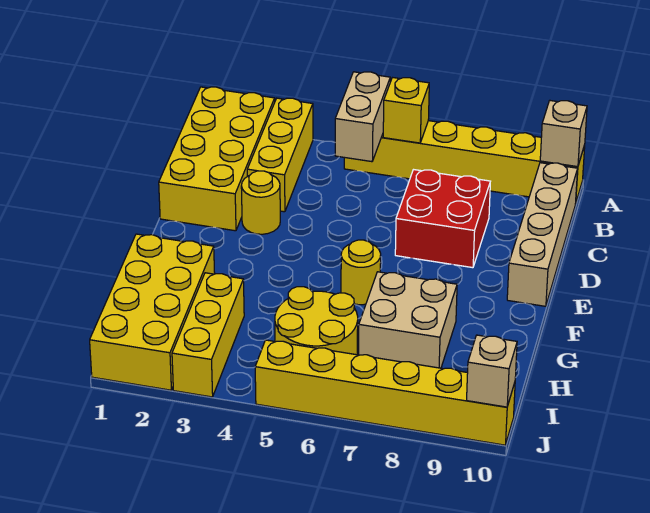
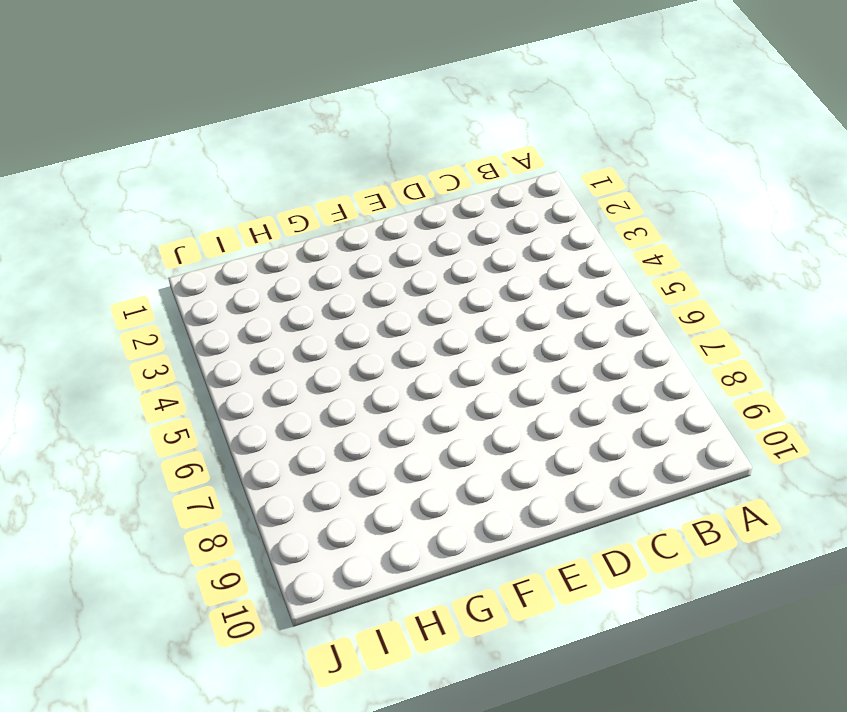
none -> yellow brick A1:D2 level 1
none -> yellow brick A3:C3 level 1
none -> yellow brick A5:A10 level 1

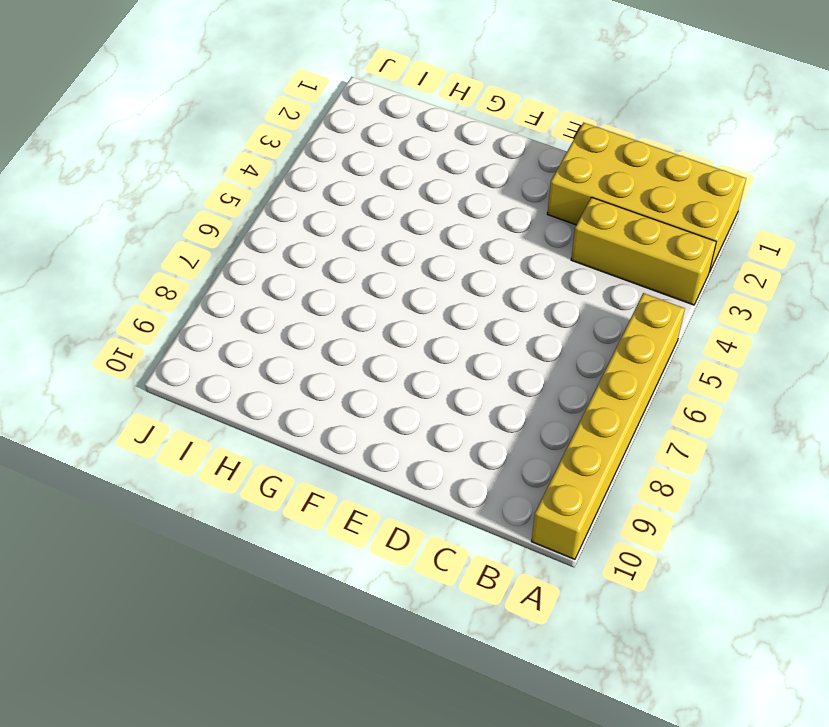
none -> tan brick B10:E10 level 1
none -> red brick C7:D8 level 1
none -> yellow round brick D3 level 1

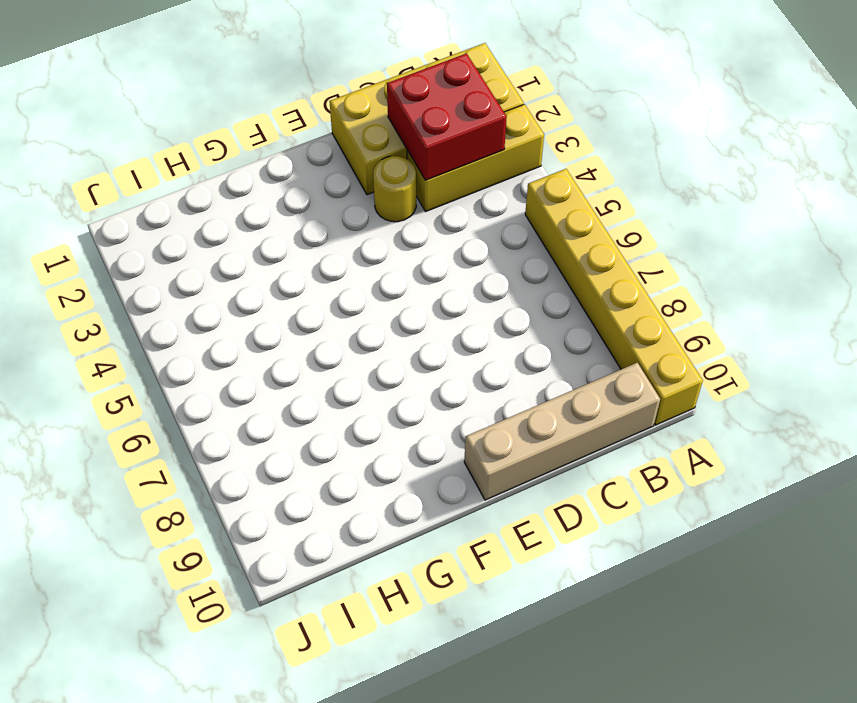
red brick B2:C3 level 2 -> red brick C7:D8 level 1
none -> yellow round brick F6 level 1
none -> yellow brick G1:J2 level 1
none -> tan brick G7:H8 level 1

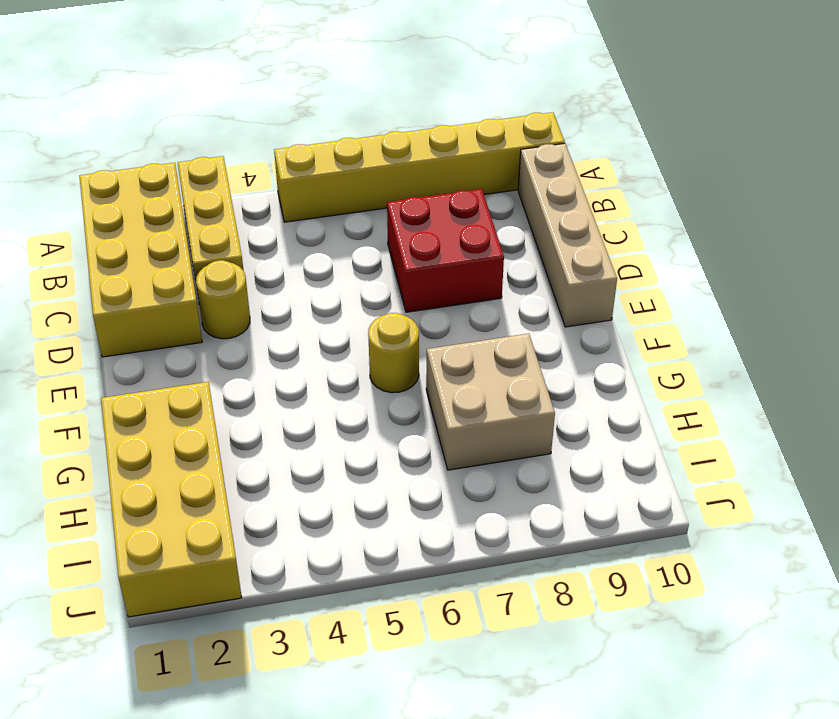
none -> yellow brick H3:J3 level 1
none -> yellow round brick H5:I6 level 1
none -> yellow brick J5:J10 level 1

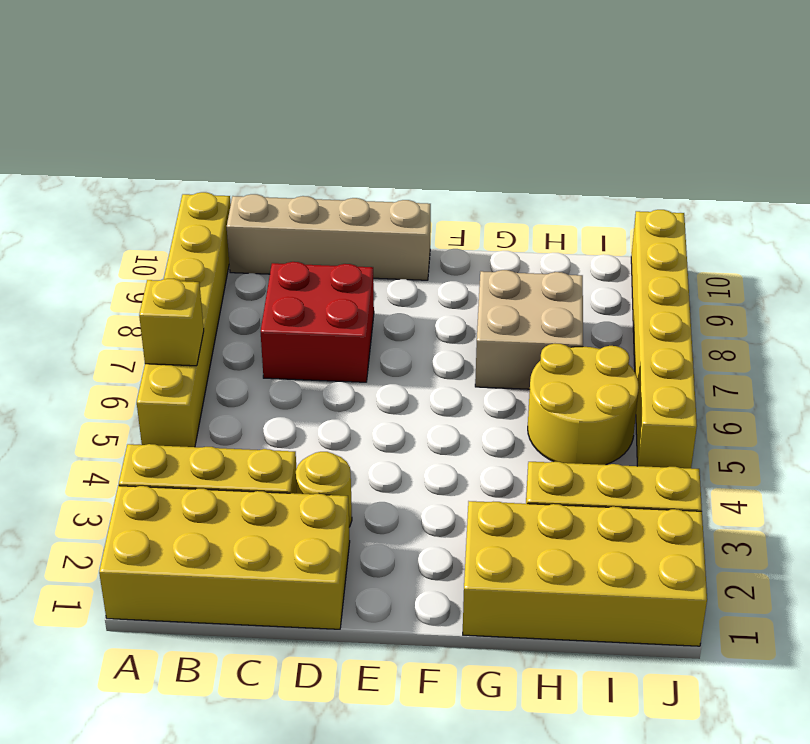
none -> yellow round brick F6 level 1
none -> tan brick A5:B5 level 2
none -> tan brick A10 level 2

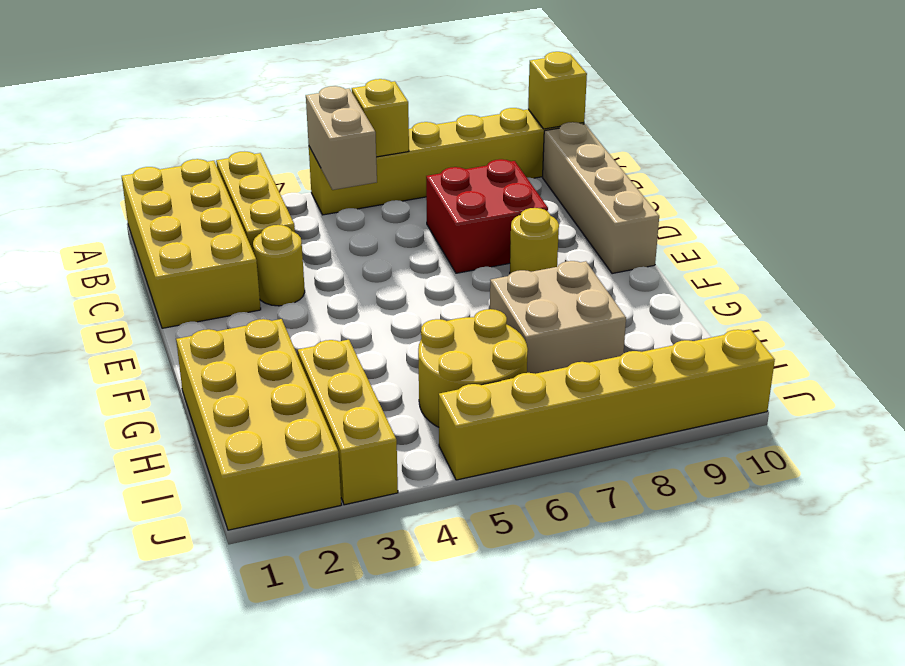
yellow brick A10 level 2 -> tan brick A10 level 2
yellow round brick E8 level 1 -> yellow round brick F6 level 1
none -> tan brick J10 level 2

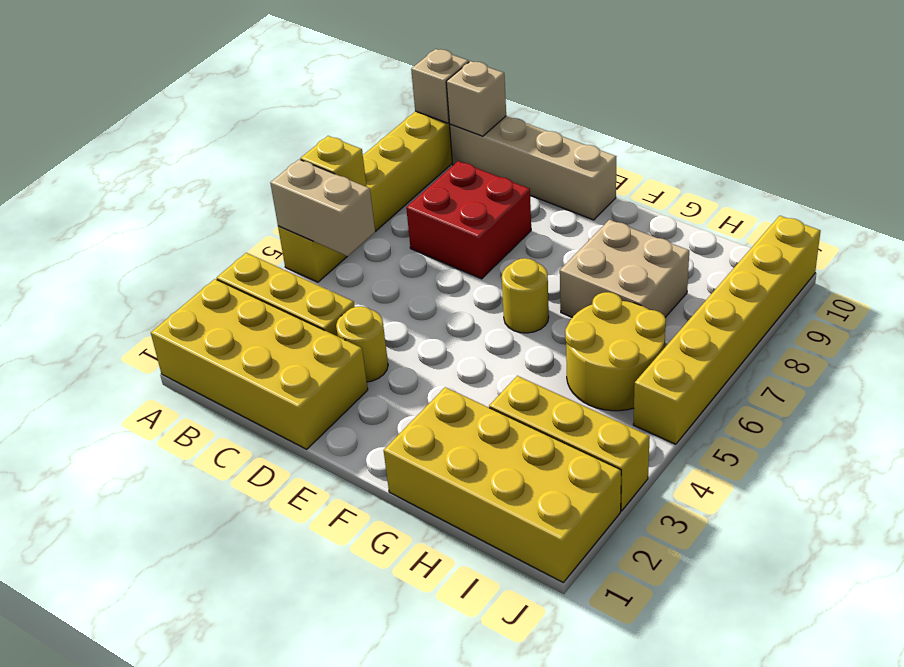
tan brick B10 level 2 -> tan brick J10 level 2

